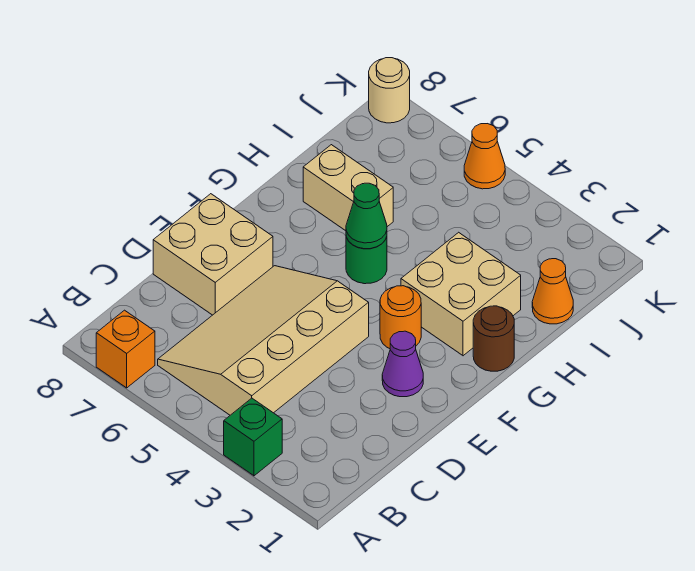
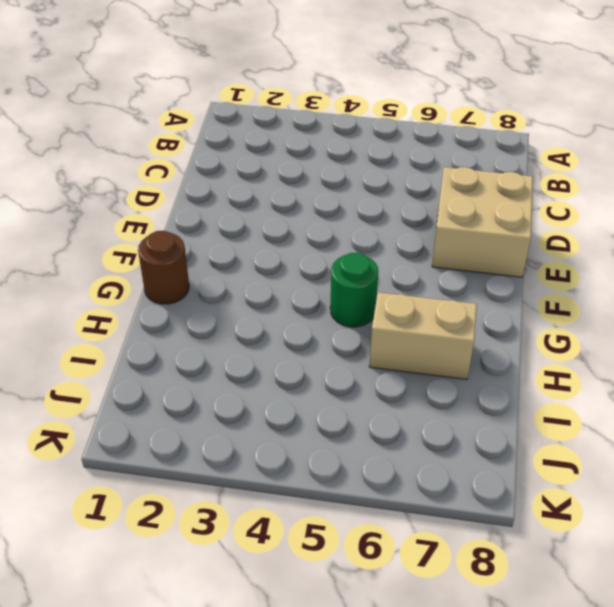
none -> green brick A3 level 1
none -> orange brick A7 level 1
none -> tan slope B4:E6 level 1 top 4

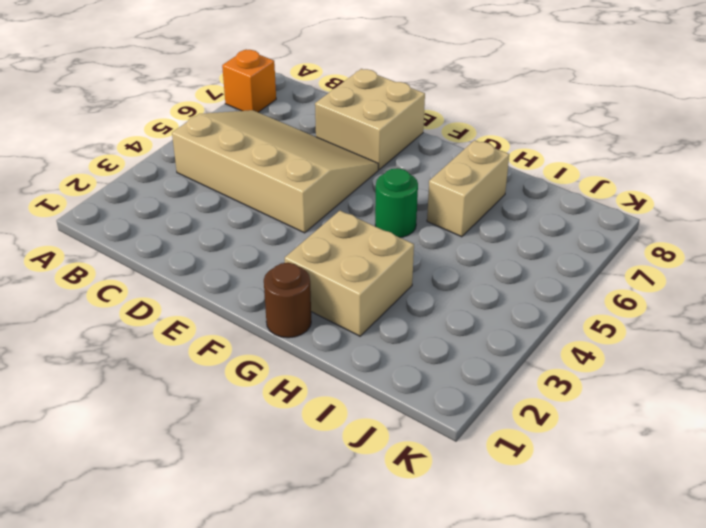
none -> green brick A3 level 1
none -> purple cone E2 level 1
none -> orange round brick F3 level 1

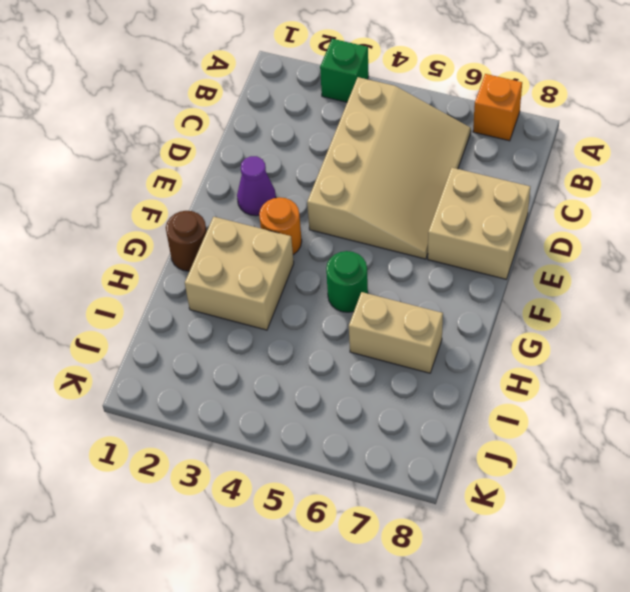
none -> orange cone I1 level 1
none -> orange cone K5 level 1
none -> tan round brick K8 level 1

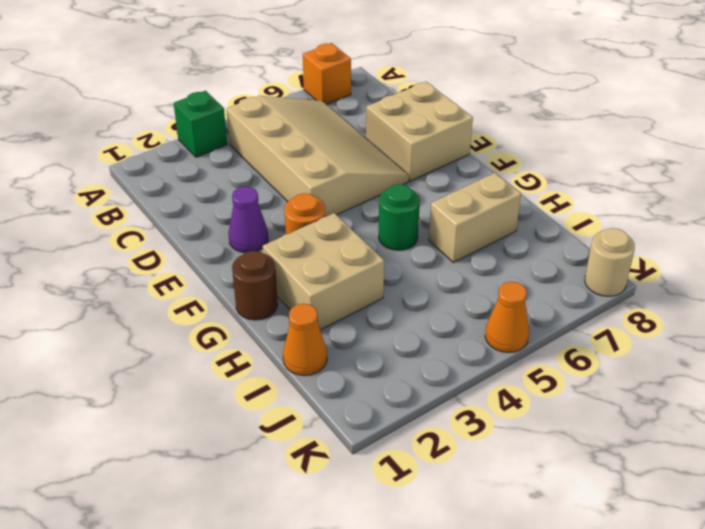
none -> green cone G5 level 2

